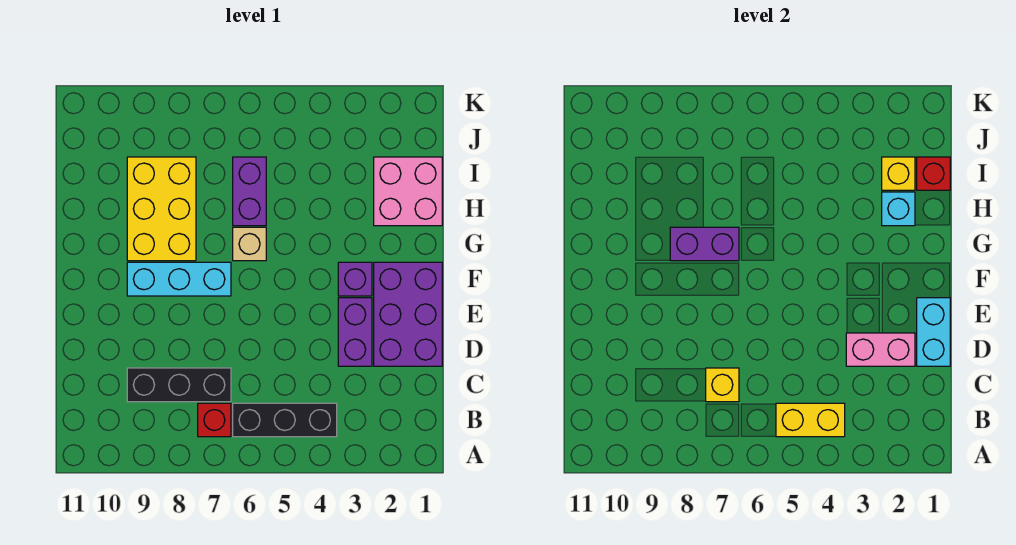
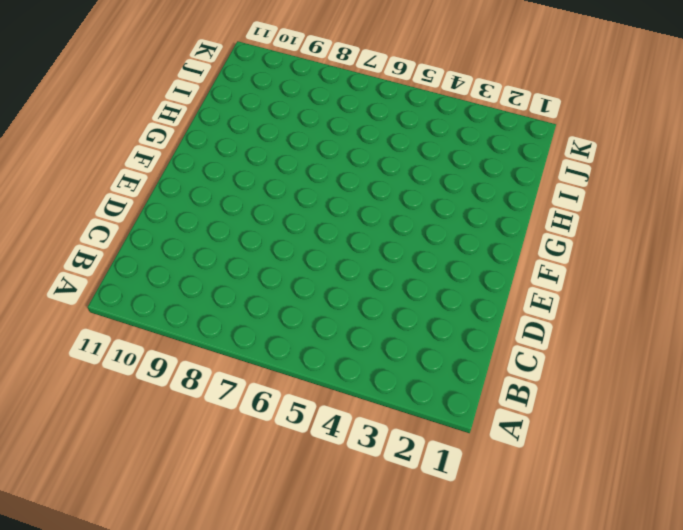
none -> black brick B4:B6 level 1
none -> red brick B7 level 1
none -> black brick C7:C9 level 1

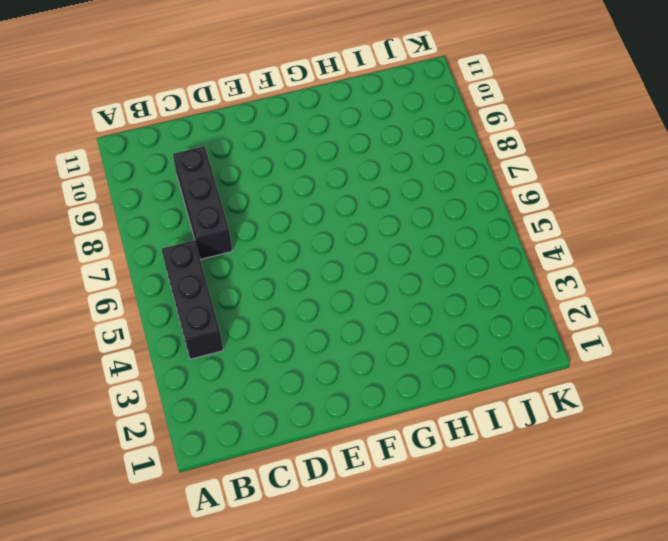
none -> red brick B7 level 1
none -> purple brick D1:F2 level 1
none -> purple brick D3:E3 level 1

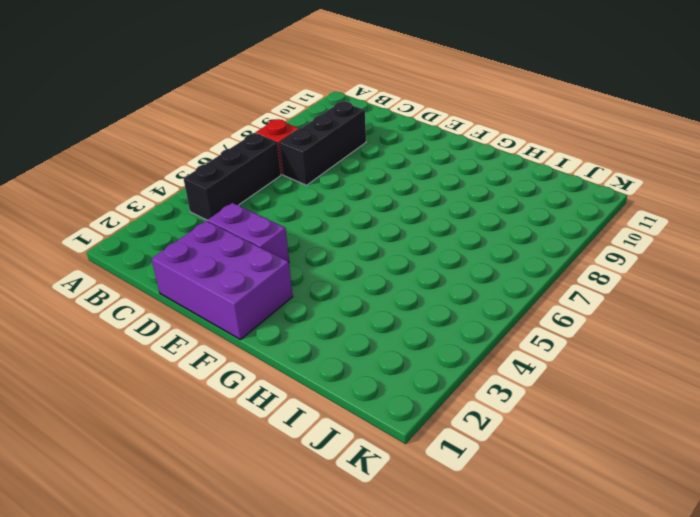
none -> purple brick F3 level 1
none -> cyan brick F7:F9 level 1
none -> tan brick G6 level 1

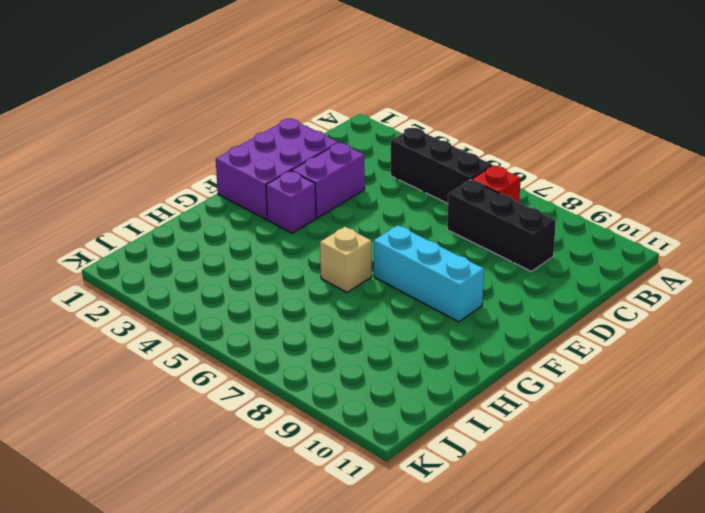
none -> yellow brick G8:I9 level 1
none -> pink brick H1:I2 level 1
none -> purple brick H6:I6 level 1

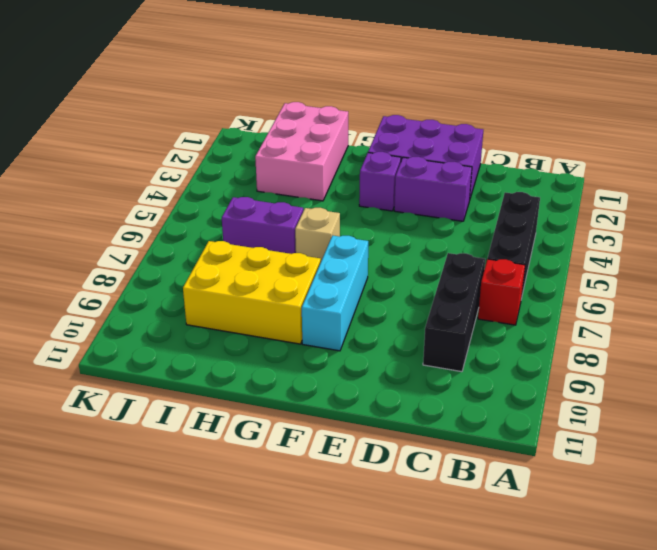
pink brick H1:I3 level 1 -> pink brick H1:I2 level 1
none -> yellow brick B4:B5 level 2
none -> yellow brick C7 level 2
none -> cyan brick D1:E1 level 2

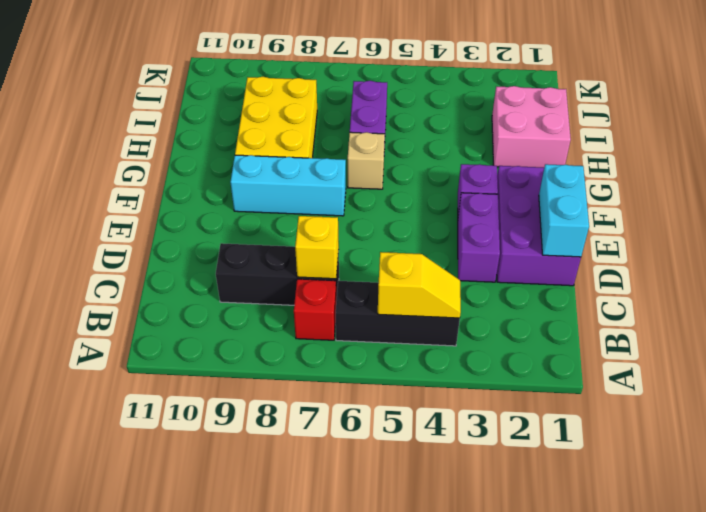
yellow slope B4:B5 level 2 top 5 -> yellow brick B4:B5 level 2
none -> pink brick D2:D3 level 2
none -> purple brick G7:G8 level 2
none -> cyan brick H2 level 2

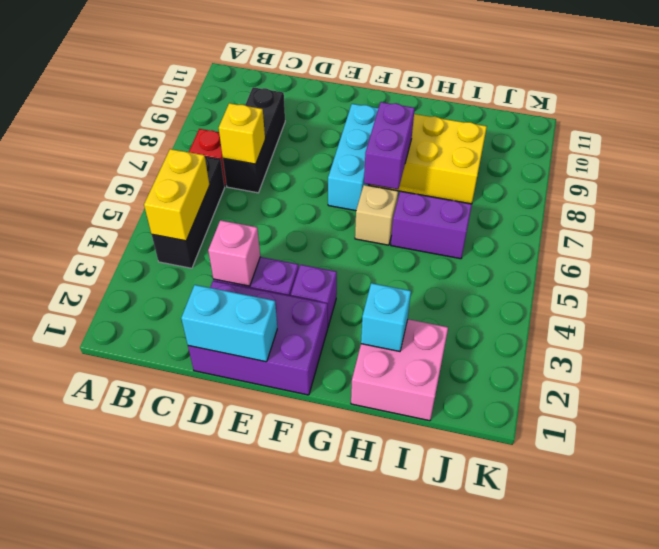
pink brick D3 level 2 -> pink brick D2:D3 level 2
none -> red brick I1 level 2
none -> yellow brick I2 level 2

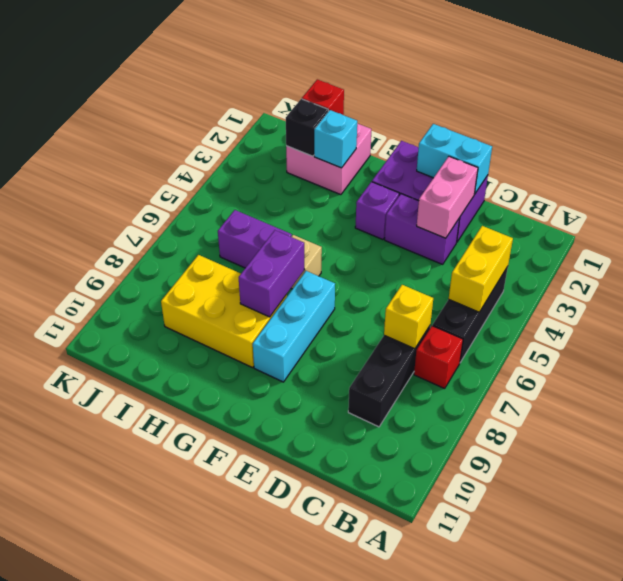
black brick I2 level 2 -> yellow brick I2 level 2

